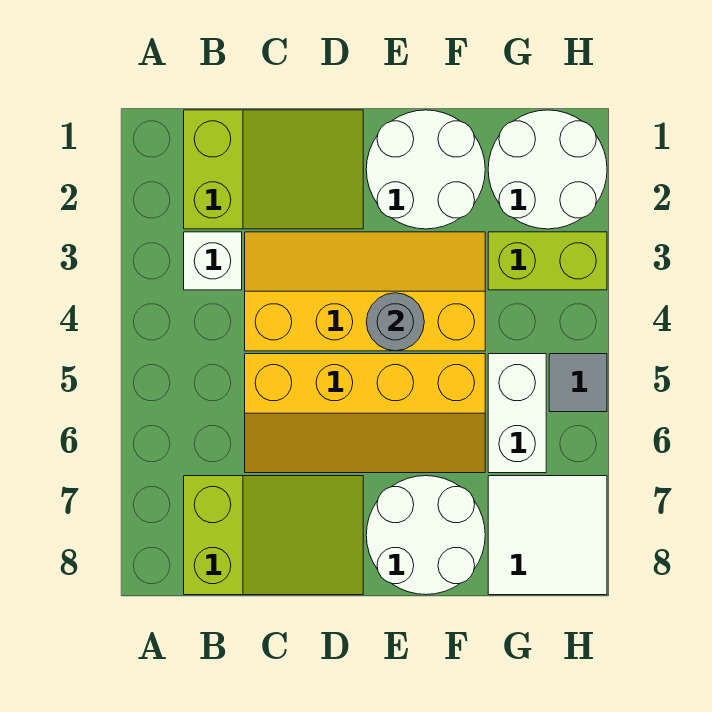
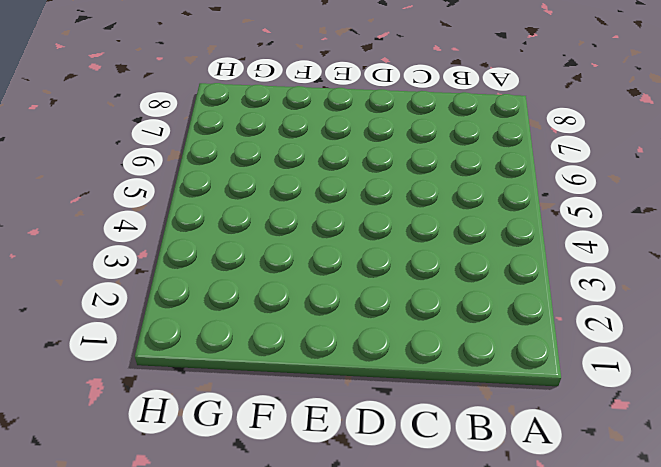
none -> lime slope B1:D2 level 1 top B
none -> white brick B3 level 1
none -> lime slope B7:D8 level 1 top B

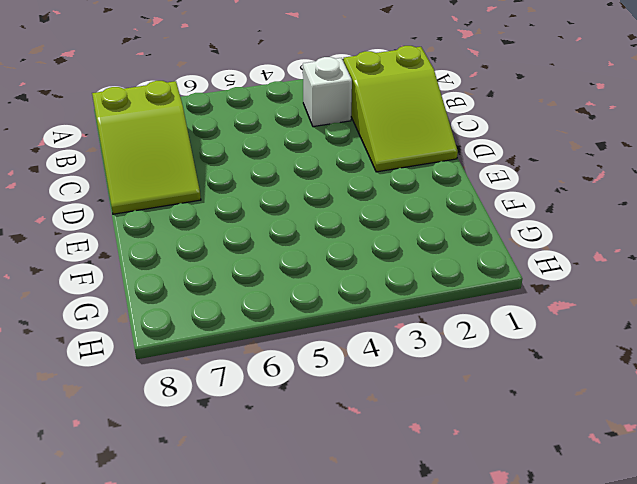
none -> yellow slope C3:F4 level 1 top 4
none -> yellow slope C5:F6 level 1 top 5
none -> white round brick E1:F2 level 1

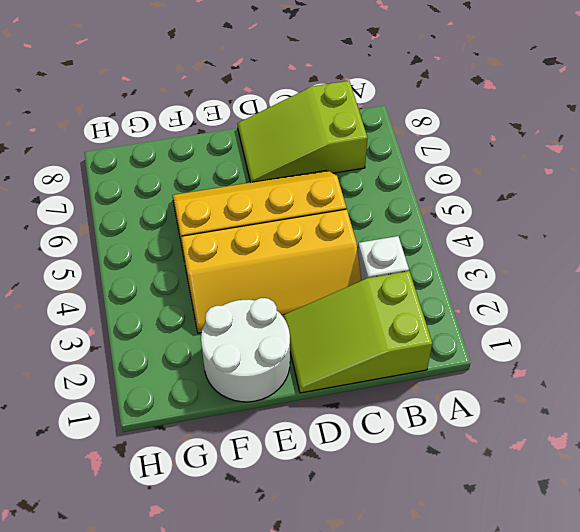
none -> white round brick E7:F8 level 1
none -> white round brick G1:H2 level 1
none -> lime brick G3:H3 level 1

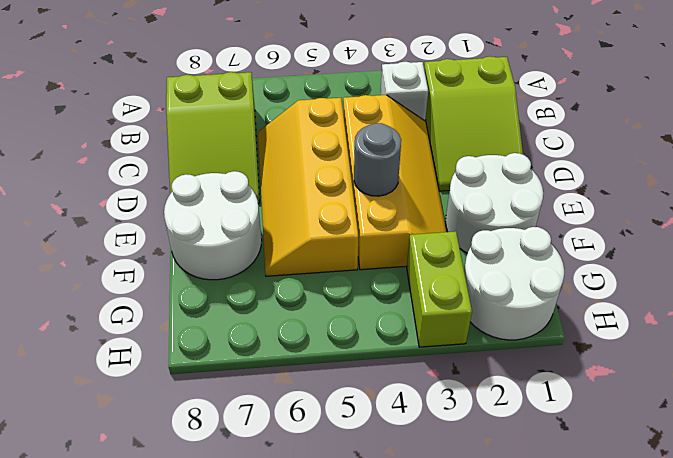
none -> white brick G5:G6 level 1
none -> white tile G7:H8 level 1
none -> grey tile H5 level 1

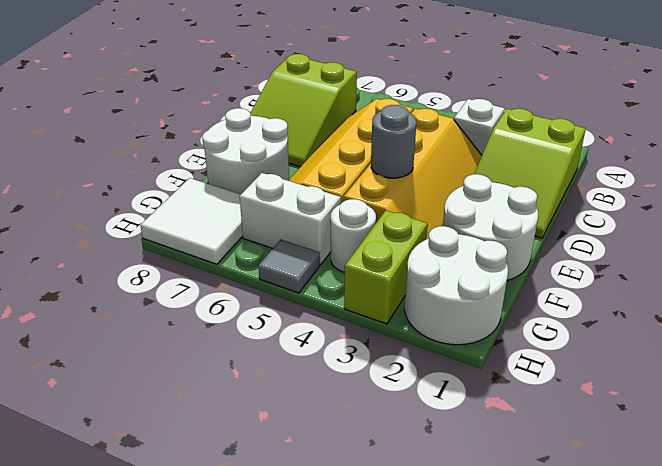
white round brick G4 level 1 -> none

